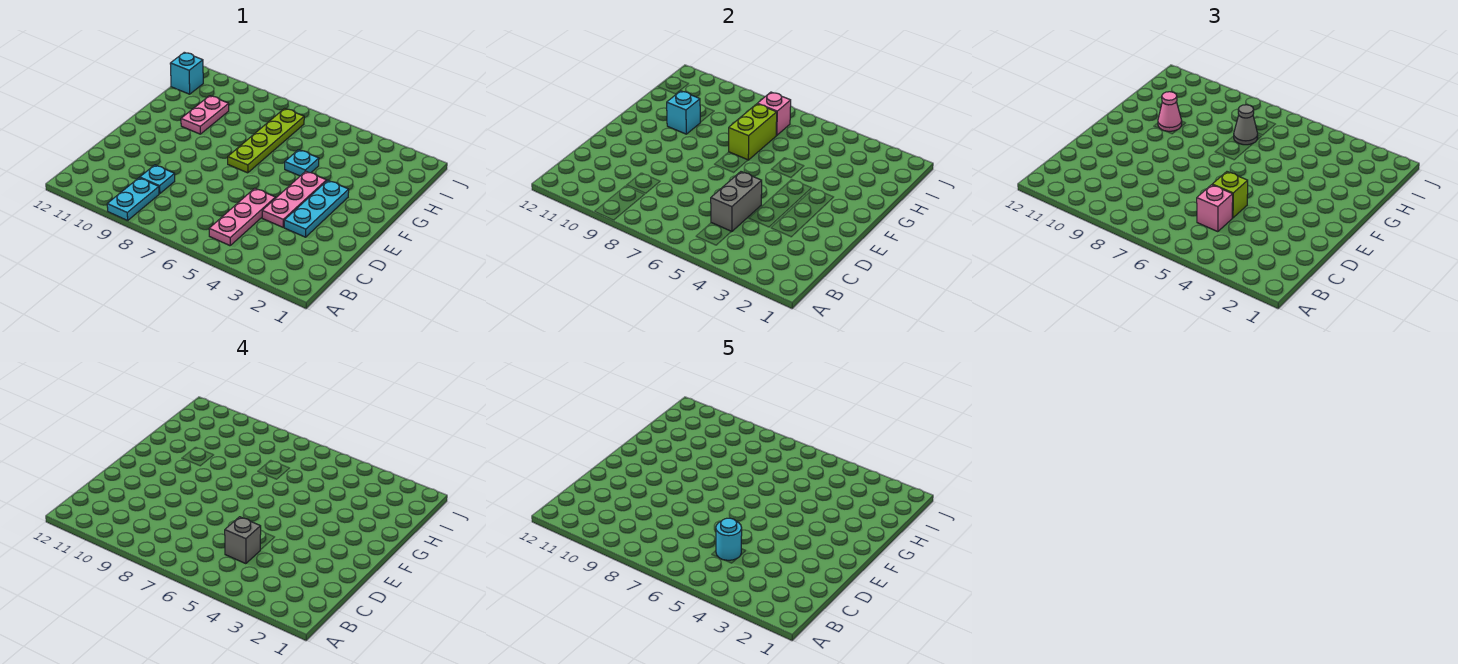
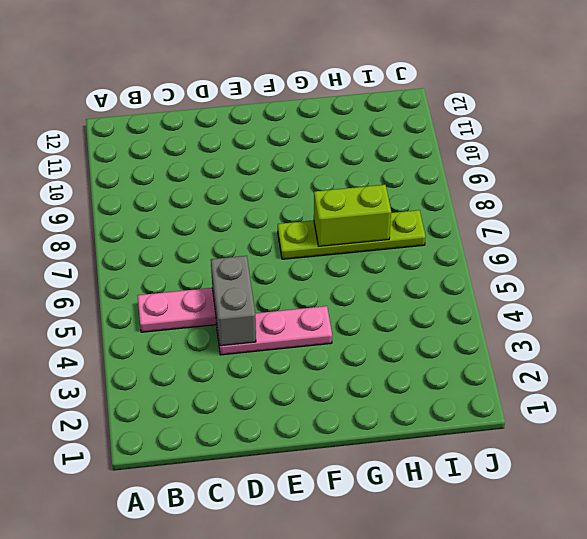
grey brick D4:D5 level 2 -> grey brick C5:D5 level 2
none -> cyan plate A9:B9 level 1
none -> cyan plate C9 level 1
none -> cyan plate D3:F3 level 1

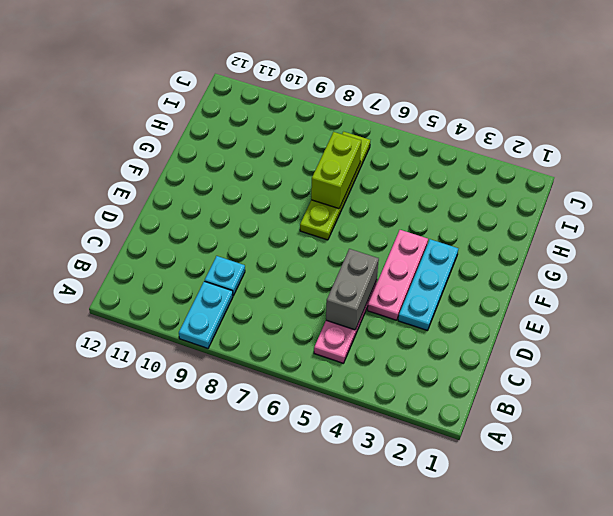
none -> cyan plate G5 level 1
none -> pink plate G10:H10 level 1
none -> cyan brick I12 level 1

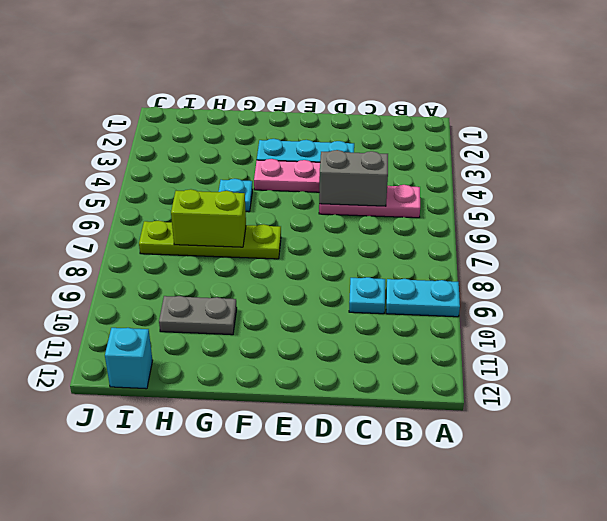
grey plate G10:H10 level 1 -> pink plate G10:H10 level 1
none -> cyan brick G10 level 2
none -> pink brick I7 level 2
none -> pink brick C5 level 3

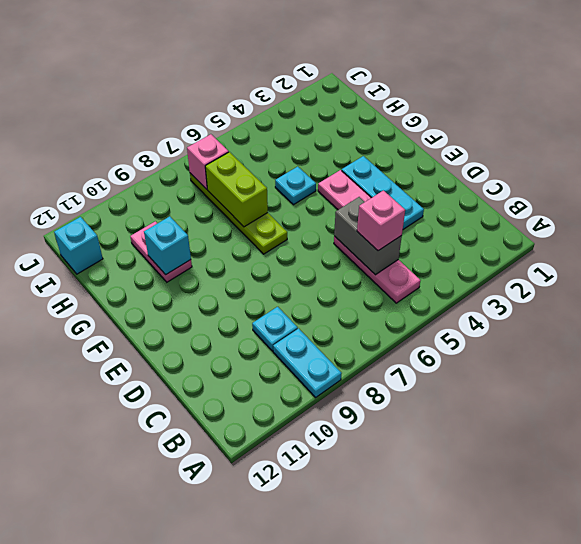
none -> lime brick D5 level 3
none -> pink cone G10 level 3
none -> grey cone H7 level 3

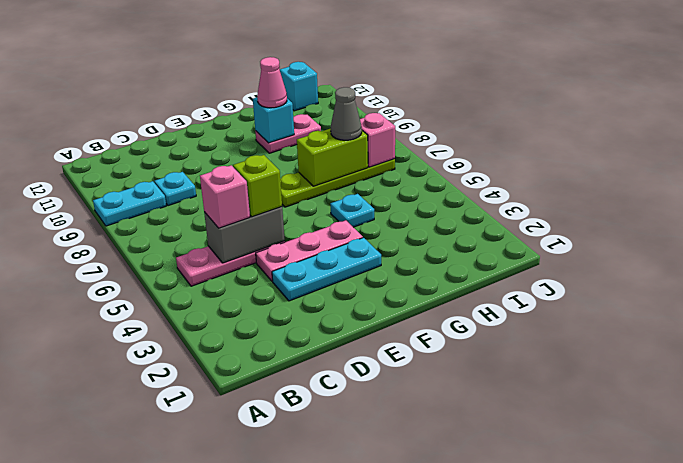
none -> grey brick C5 level 4
none -> cyan round brick C5 level 5

